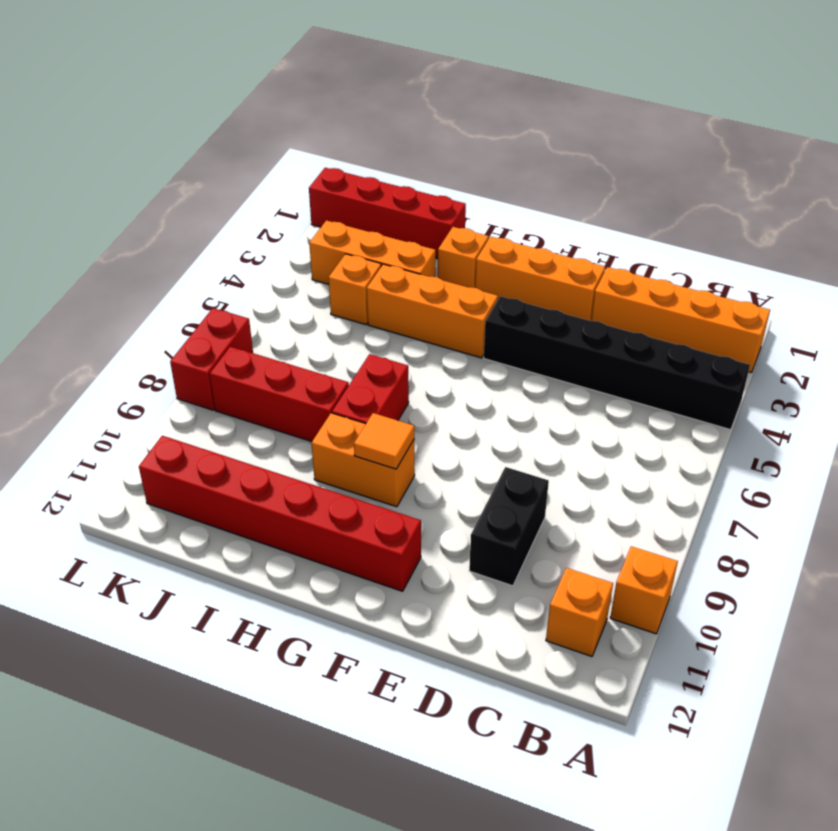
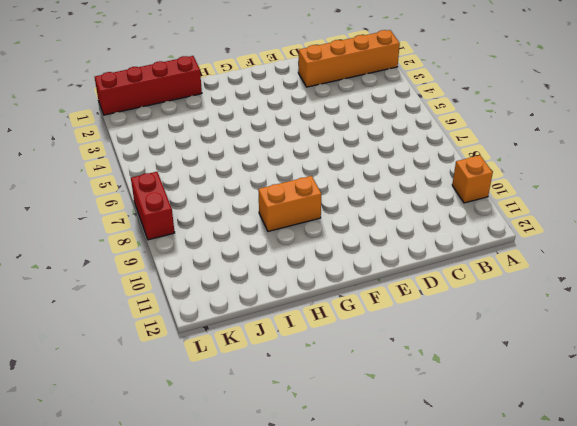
none -> black brick A4:F4 level 1
none -> orange brick B11 level 1
none -> black brick D9:D10 level 1

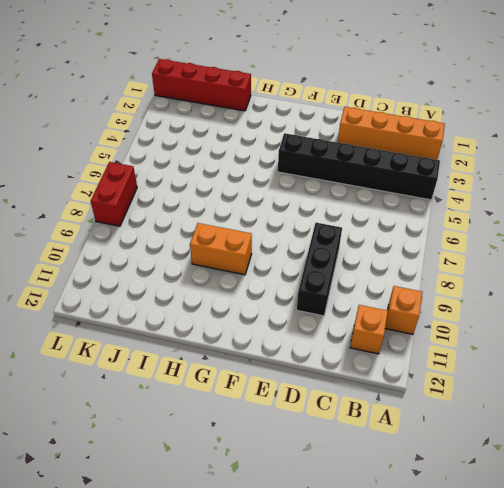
black brick D8:D10 level 1 -> black brick D9:D10 level 1
none -> orange brick E2:G2 level 1
none -> red brick F11:K11 level 1
none -> orange brick G4:I4 level 1

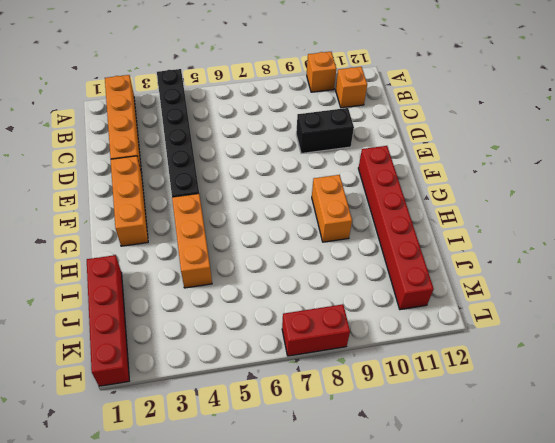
none -> orange brick H2 level 1
none -> red brick H7:H8 level 1
none -> orange brick I3:K3 level 1

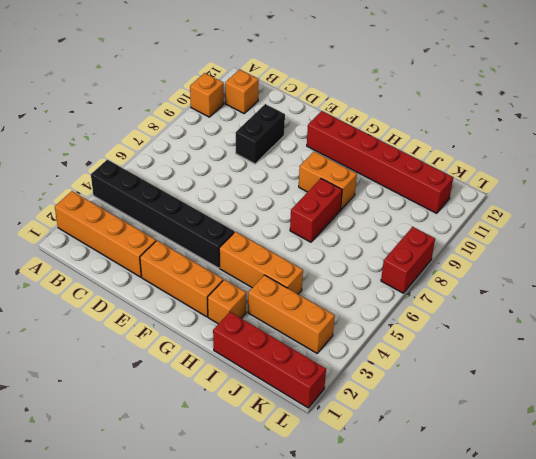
none -> red brick I8:K8 level 1
none -> orange brick J4 level 1
none -> orange tile G9 level 2

